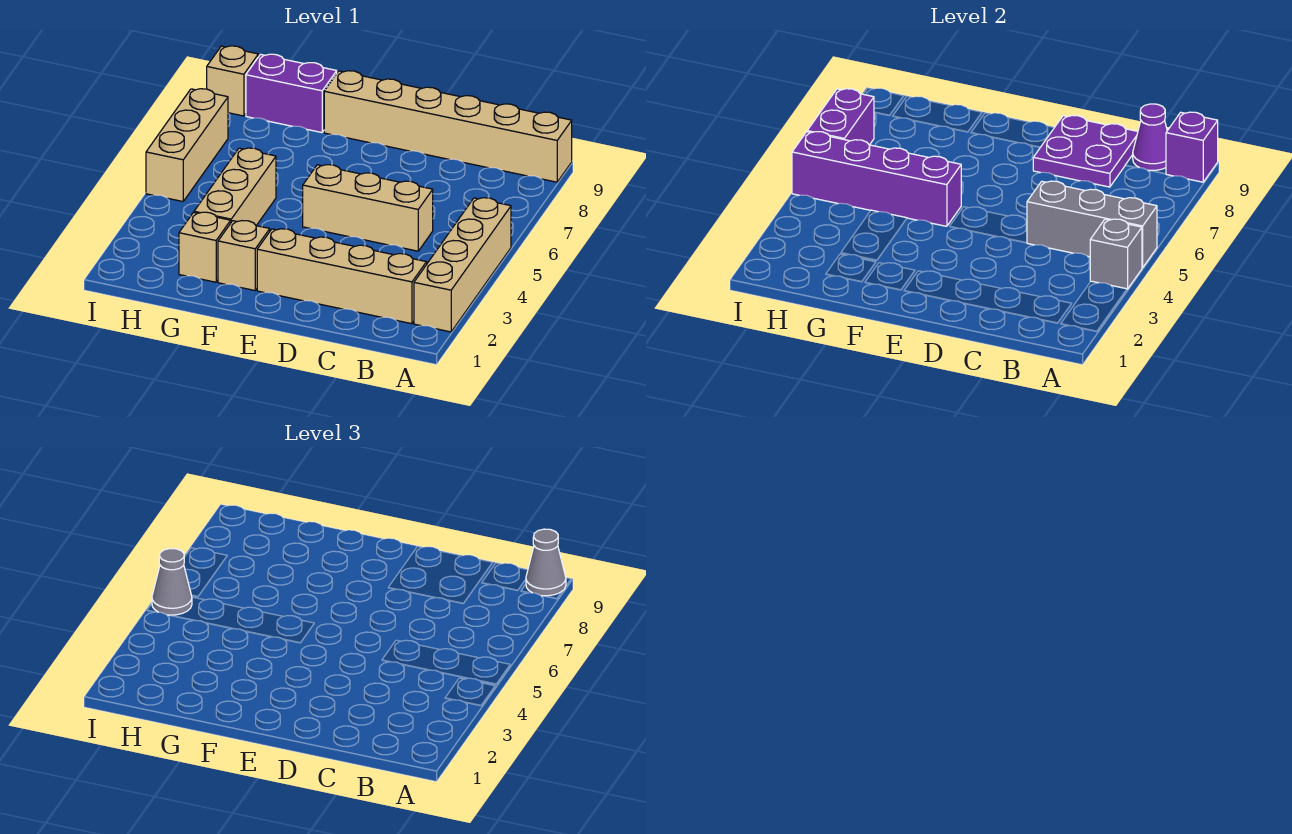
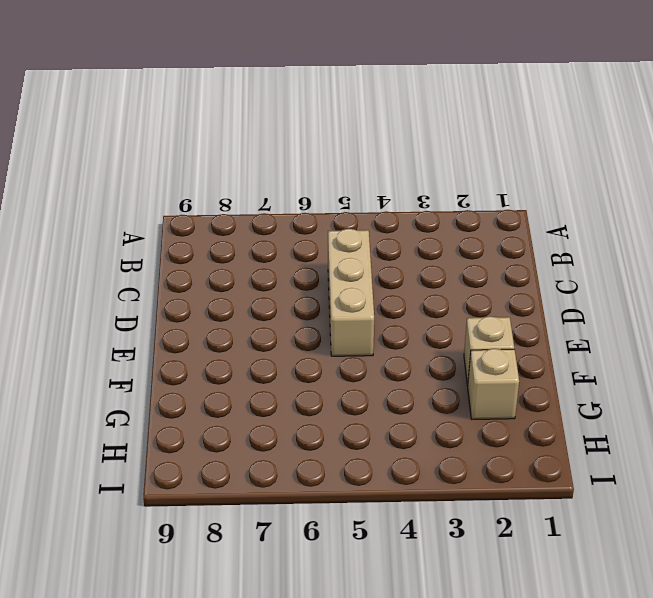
none -> tan brick A2:A5 level 1
none -> tan brick A9:F9 level 1
none -> tan brick B2:E2 level 1

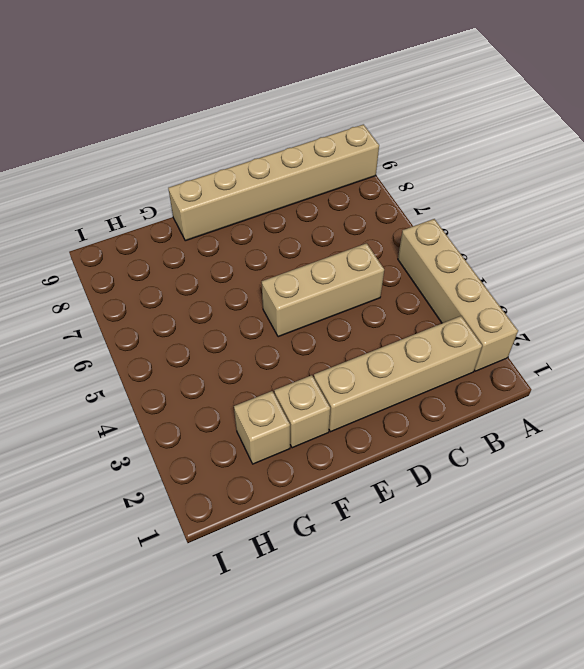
none -> tan brick G3:G5 level 1
none -> purple brick G9:H9 level 1
none -> tan brick I5:I7 level 1

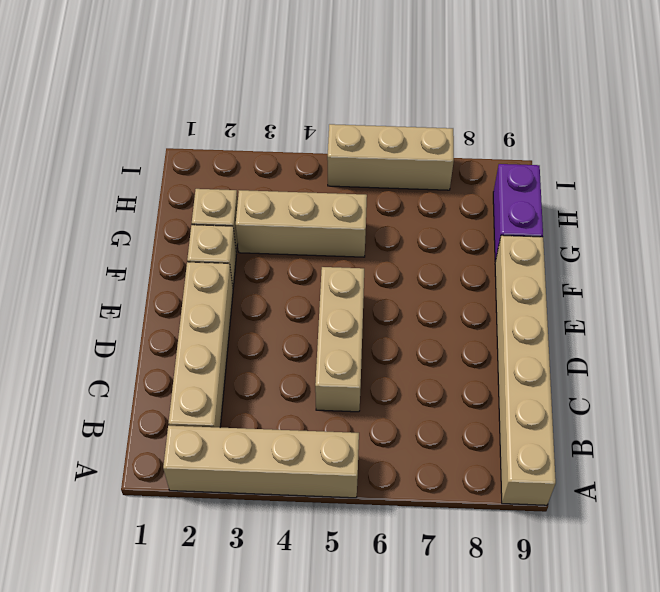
none -> tan brick I9 level 1
none -> grey brick A4 level 2
none -> grey brick A5:C5 level 2

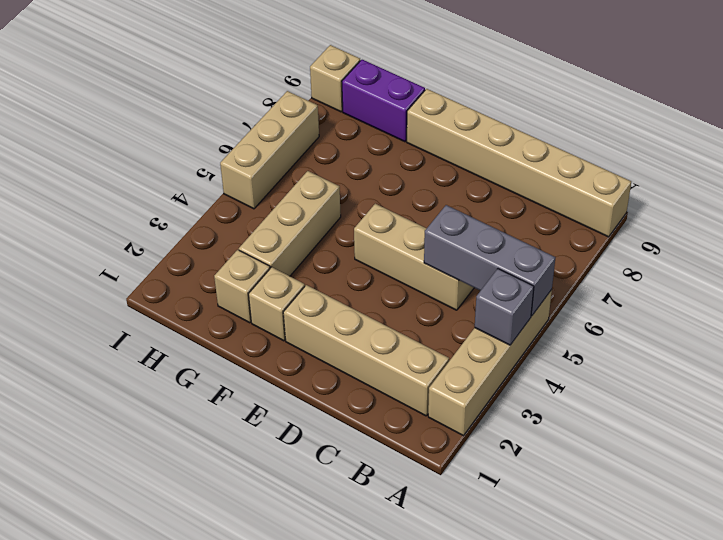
none -> purple brick A9 level 2
none -> purple cone B9 level 2
none -> purple plate C8:D9 level 2

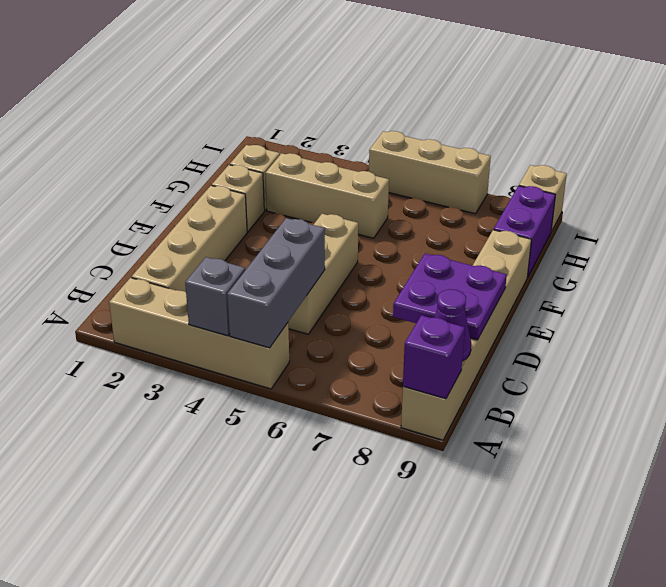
none -> purple brick F5:I5 level 2
none -> purple brick I6:I7 level 2
none -> grey cone A9 level 3

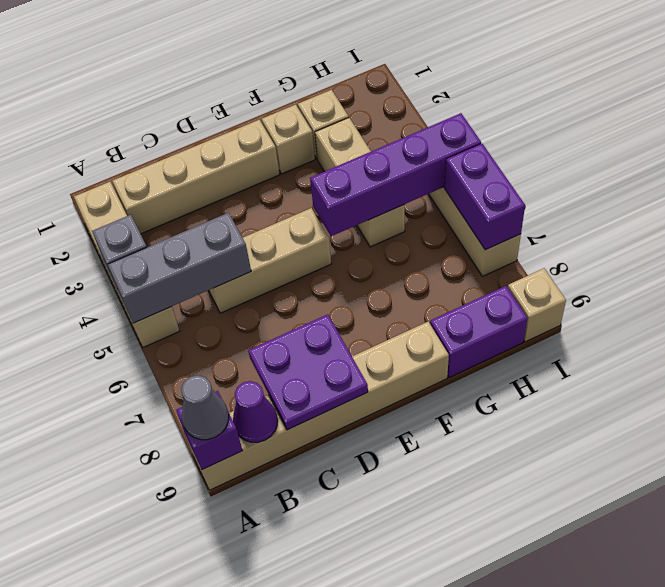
none -> grey cone I5 level 3

